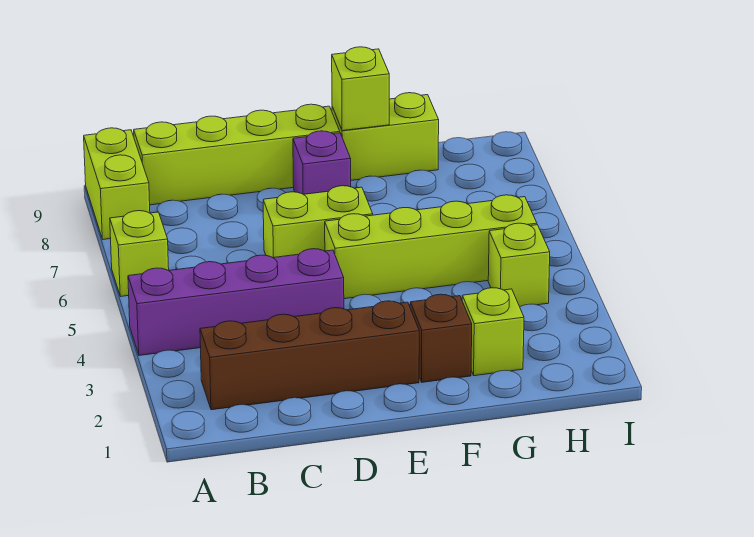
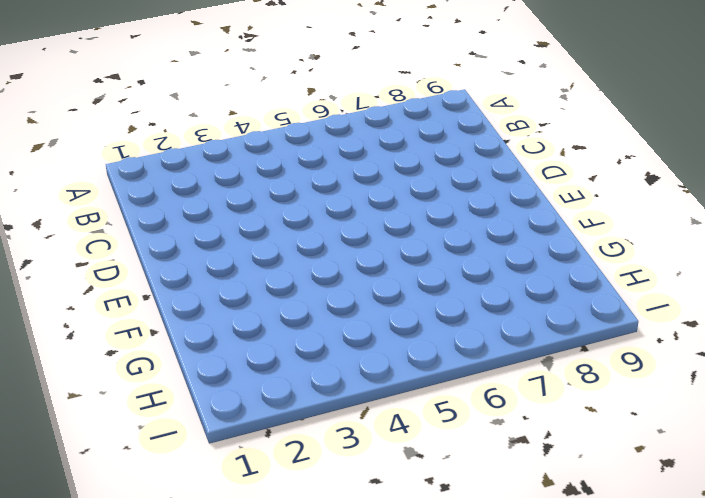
none -> purple brick A4:D4 level 1
none -> lime brick A6 level 1
none -> lime brick A8:A9 level 1

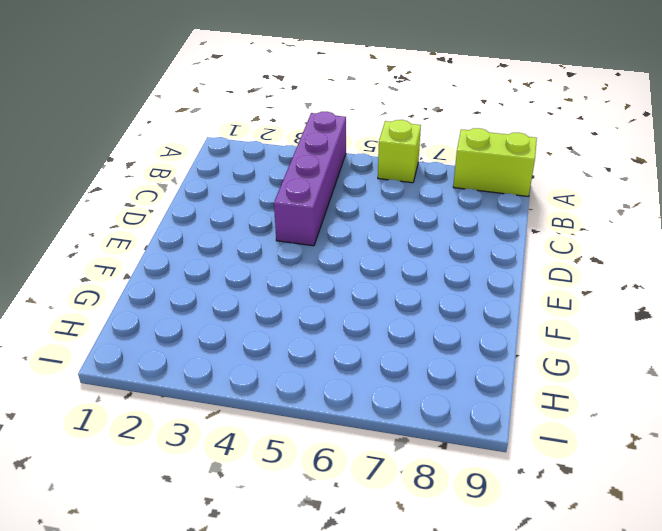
none -> brown brick B2:E2 level 1
none -> lime brick B9:E9 level 1
none -> lime brick D6:E6 level 1

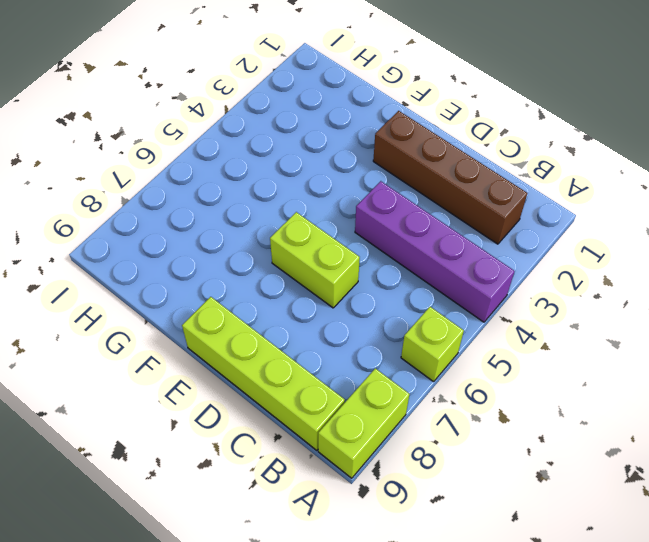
none -> lime brick E5:H5 level 1
none -> purple brick E8 level 1
none -> brown brick F2 level 1

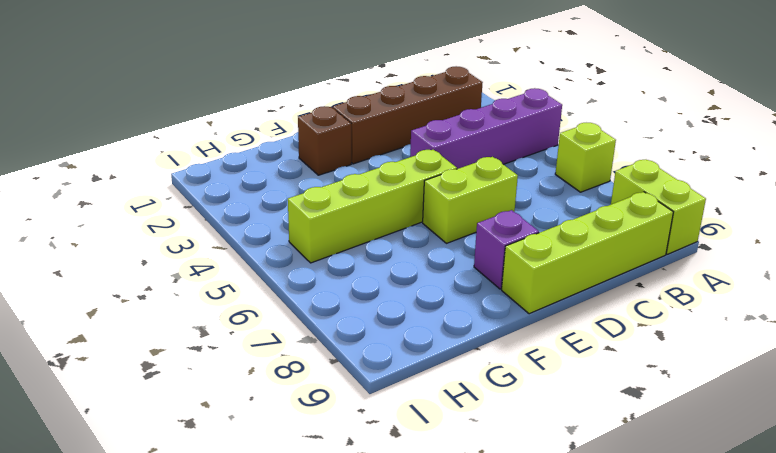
none -> lime brick F9:G9 level 1
none -> lime brick G2 level 1
none -> lime brick H4 level 1

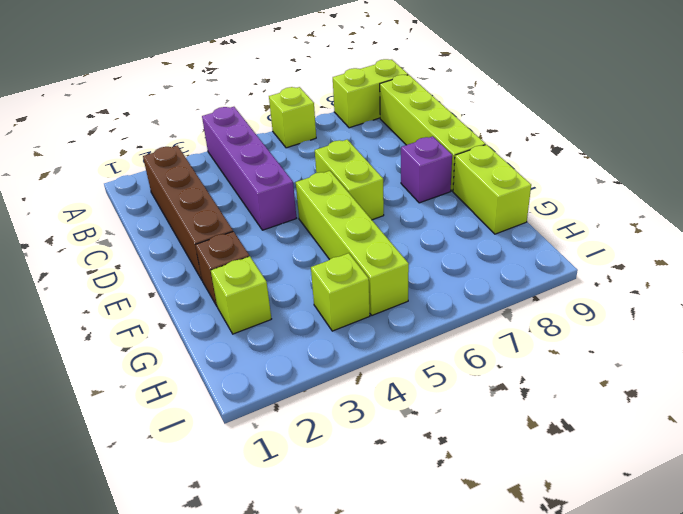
none -> lime brick F9 level 2

